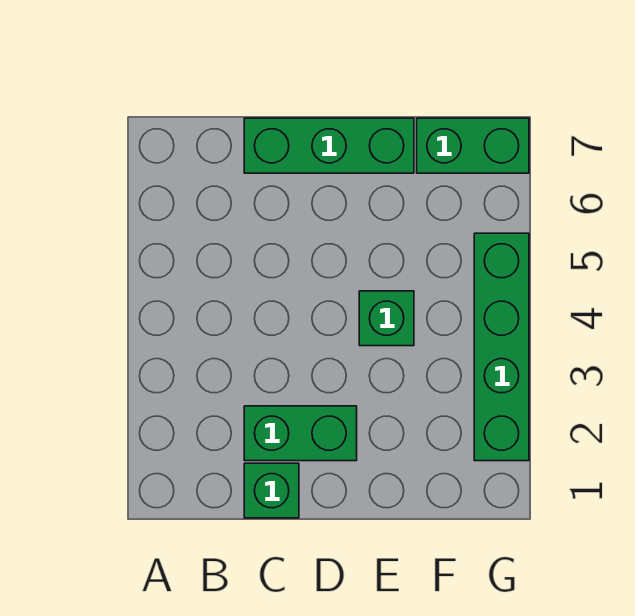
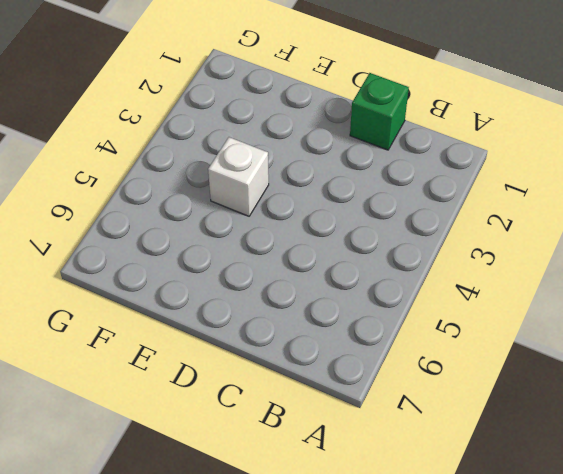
white brick E4 level 1 -> green brick E4 level 1
none -> green brick C2:D2 level 1
none -> green brick C7:E7 level 1

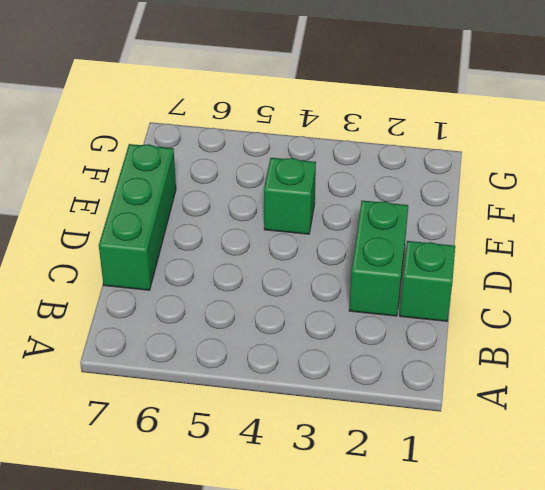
none -> green brick F7:G7 level 1
none -> green brick G2:G5 level 1

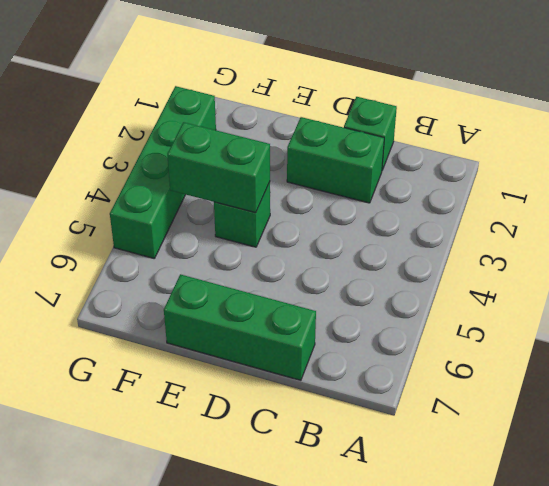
green brick E4:F4 level 2 -> green brick F7:G7 level 1

